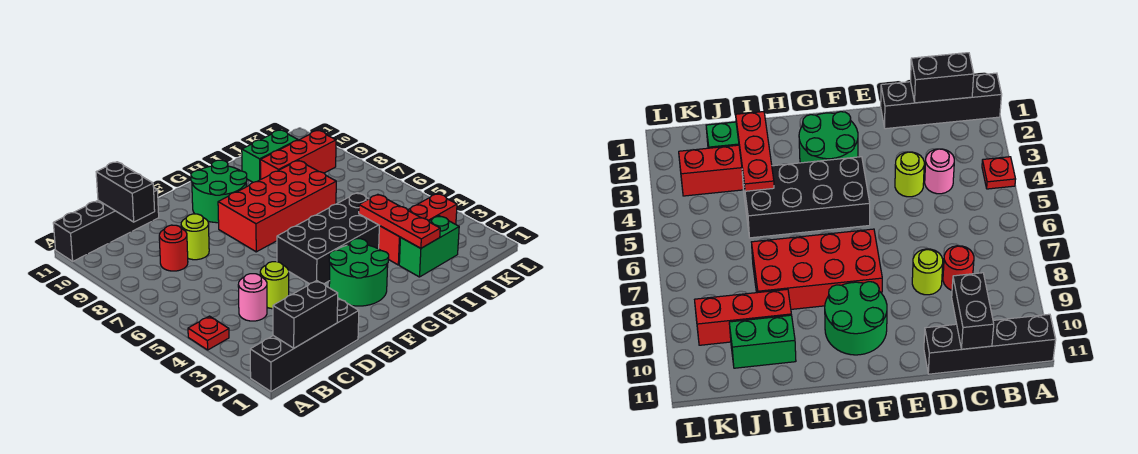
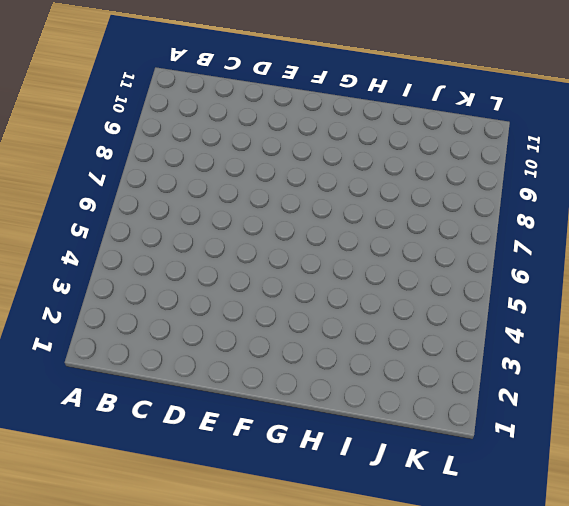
none -> black brick A1:D1 level 1
none -> red plate A4 level 1
none -> black brick A11:D11 level 1

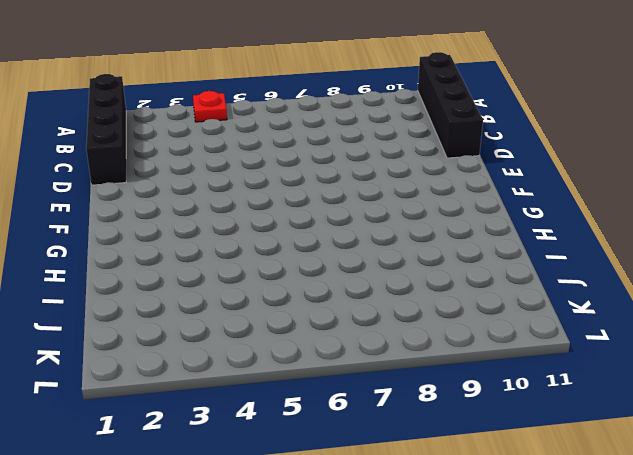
none -> pink round brick C4 level 1
none -> red round brick C8 level 1
none -> lime round brick D4 level 1

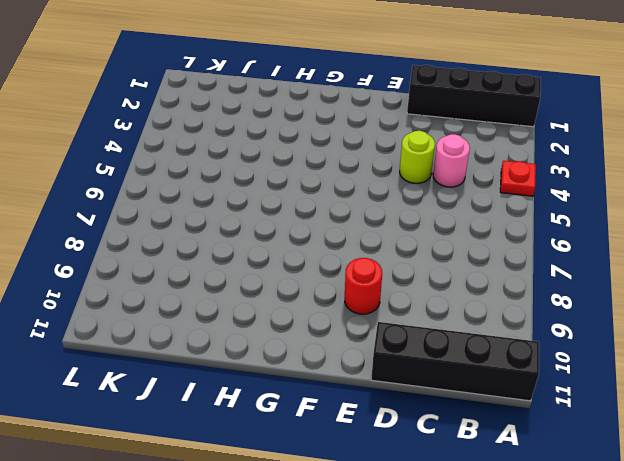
red round brick E9 level 1 -> red round brick C8 level 1
none -> lime round brick D8 level 1
none -> green round brick F2:G3 level 1
none -> black brick F4:I5 level 1

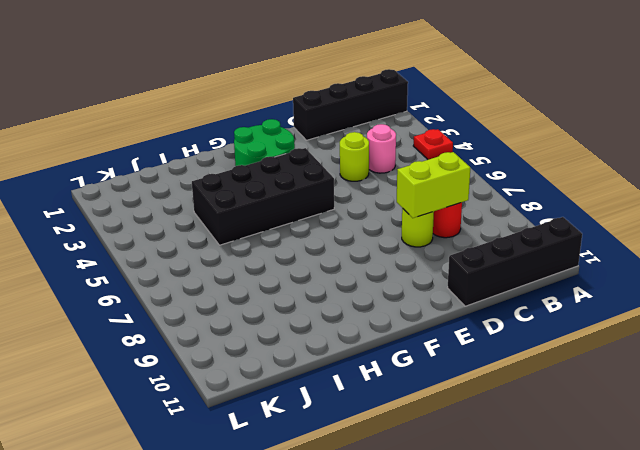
lime brick C8:D8 level 2 -> none
none -> red brick F7:I8 level 1
none -> green round brick F9:G10 level 1
none -> green brick I2:J2 level 1

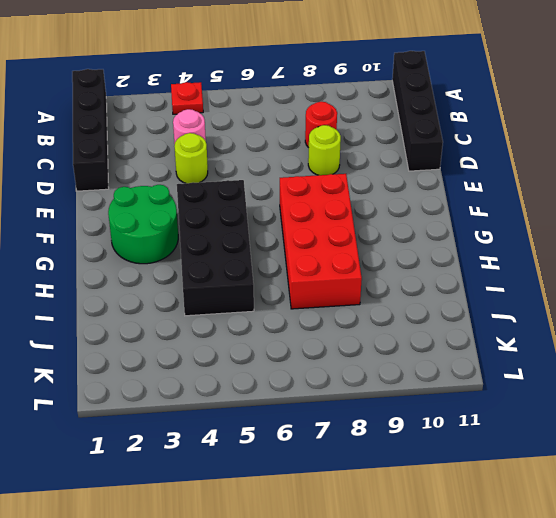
none -> green round brick F9:G10 level 1
none -> green brick I2:J2 level 1
none -> red brick I3:K3 level 1

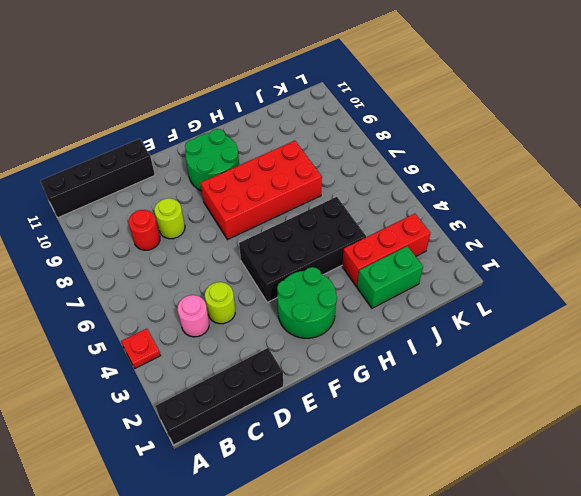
none -> red brick I9:K9 level 1
none -> green brick I10:J10 level 1
none -> black brick B1:C1 level 2

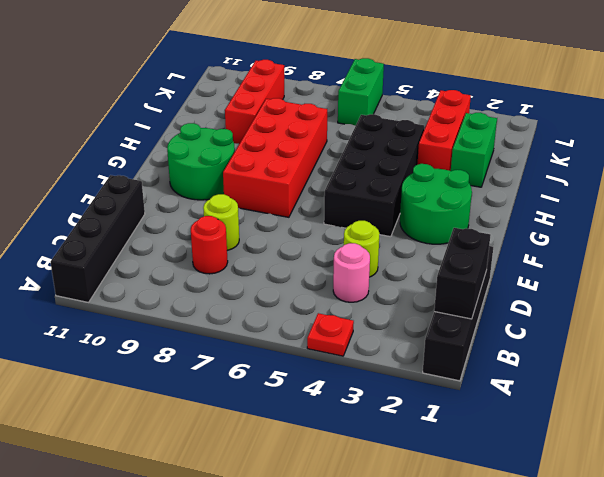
green brick K6:L6 level 1 -> green brick I10:J10 level 1
none -> black brick C10:C11 level 2
none -> red plate I2:I4 level 2

